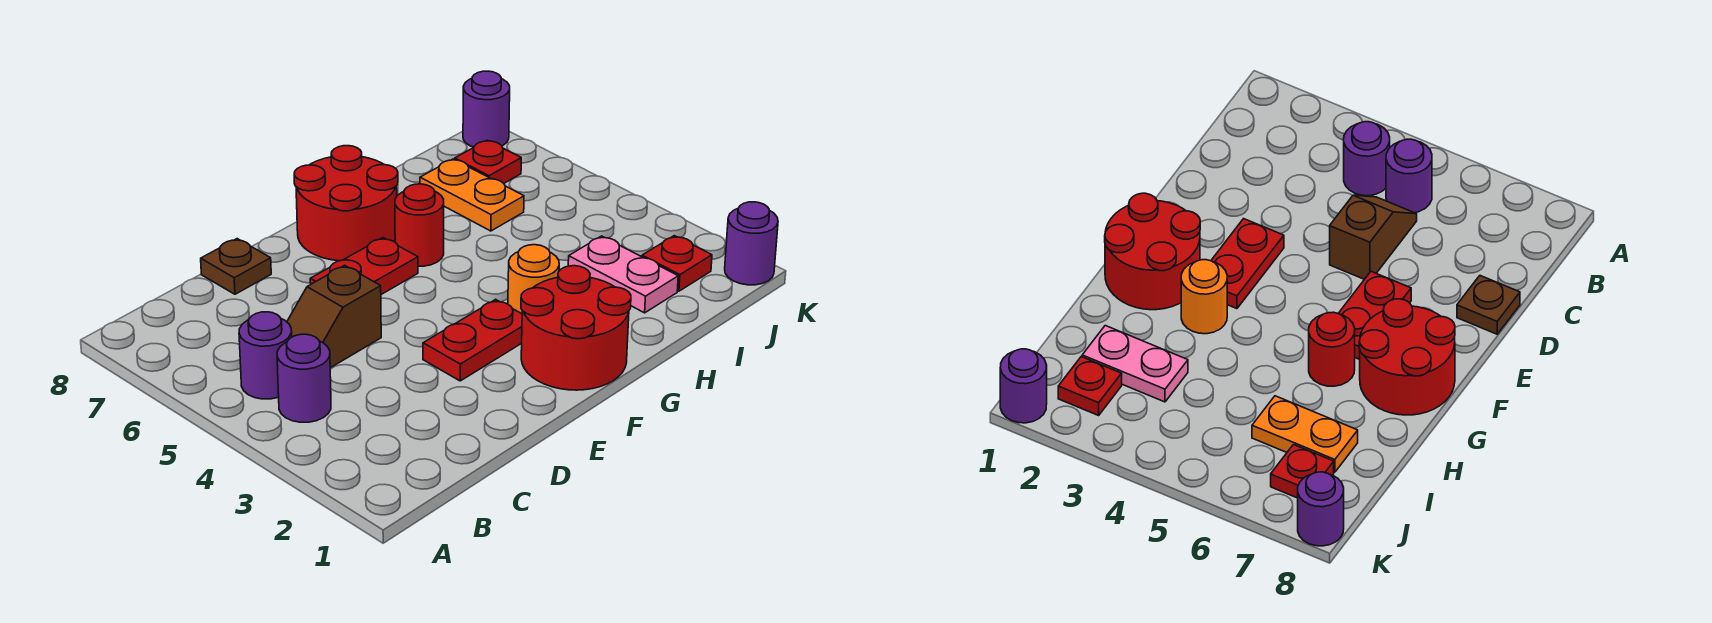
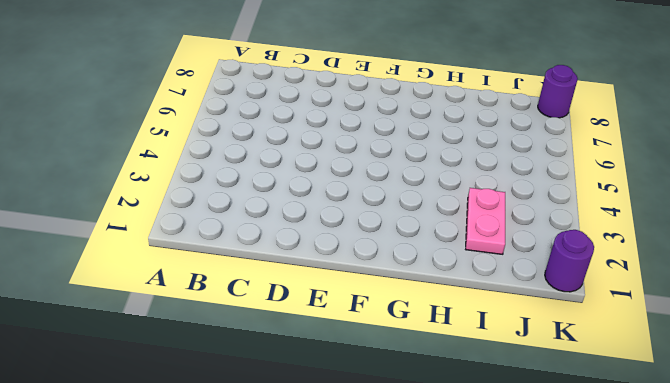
none -> purple round brick B4 level 1
none -> purple round brick B5 level 1
none -> brown slope C5:D5 level 1 top D

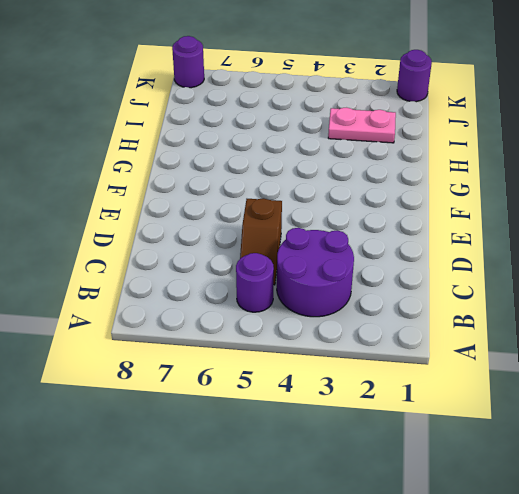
purple round brick B3:C4 level 1 -> purple round brick B4 level 1
none -> brown plate D8 level 1
none -> red plate E3:F3 level 1
none -> red plate E6:F6 level 1

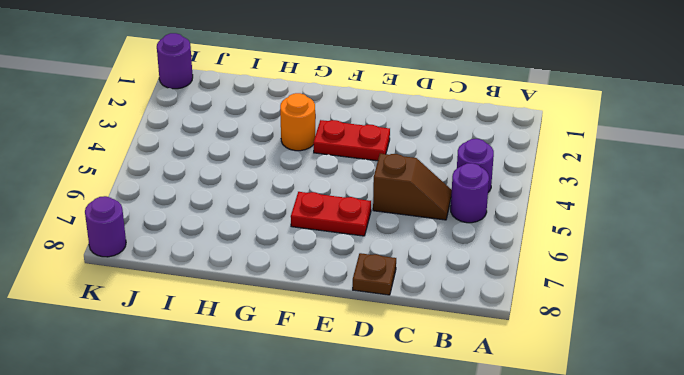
none -> red round brick F1:G2 level 1
none -> red round brick F7:G8 level 1
none -> red round brick G6 level 1

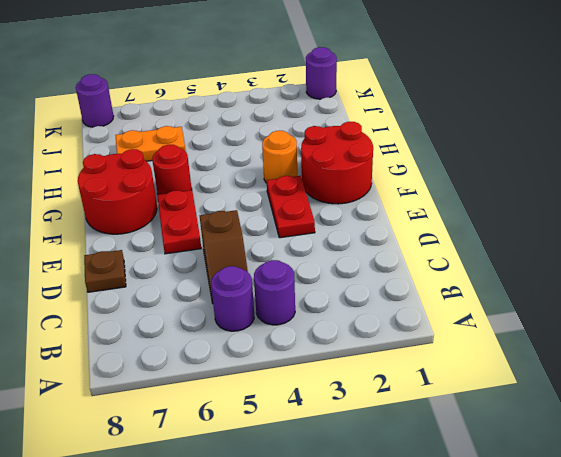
none -> pink plate I2:I3 level 1
none -> red plate J2 level 1
none -> red plate J7 level 1

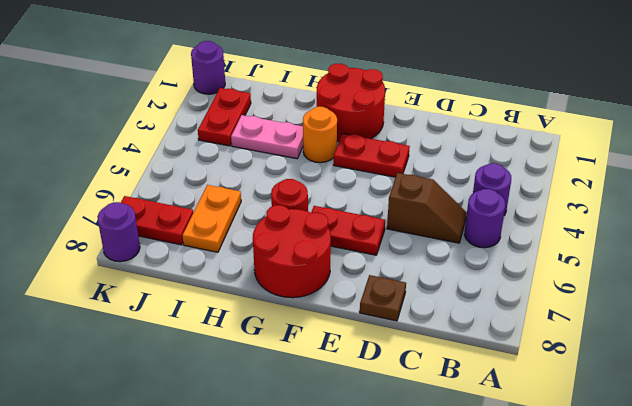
pink plate H3:I3 level 1 -> pink plate I2:I3 level 1
red plate J2:J3 level 1 -> red plate J2 level 1
red plate J7:K7 level 1 -> red plate J7 level 1

